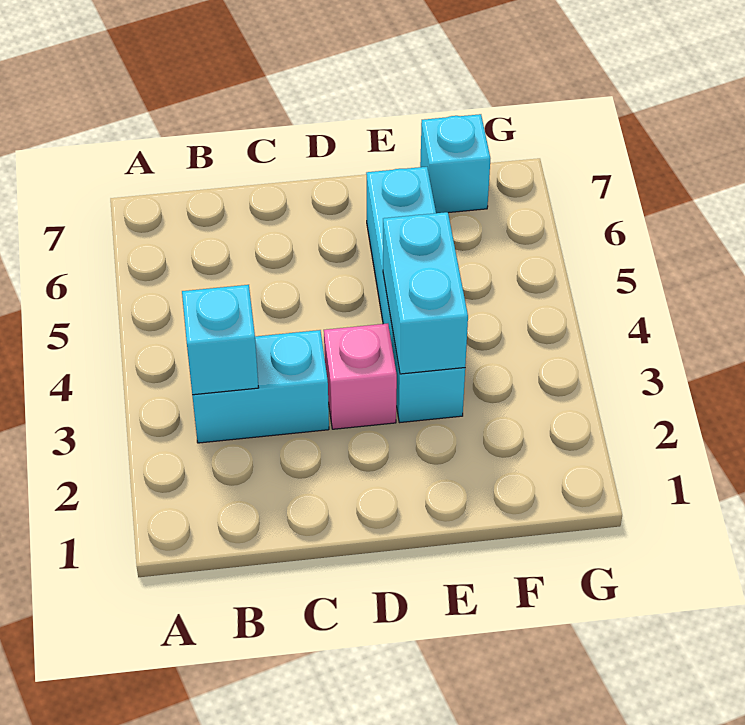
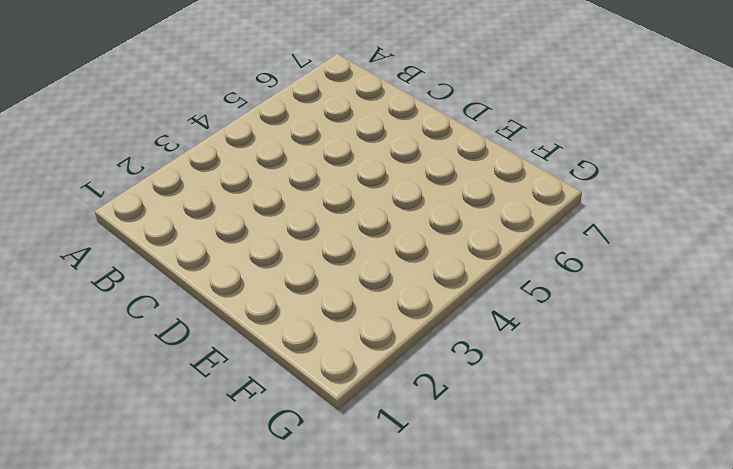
none -> cyan brick B3:C3 level 1
none -> pink brick D3 level 1

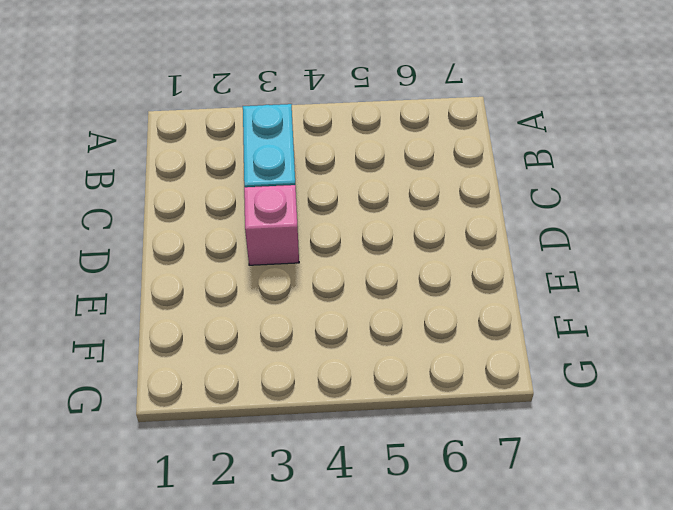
none -> cyan brick E3:E6 level 1
none -> cyan brick F7 level 1

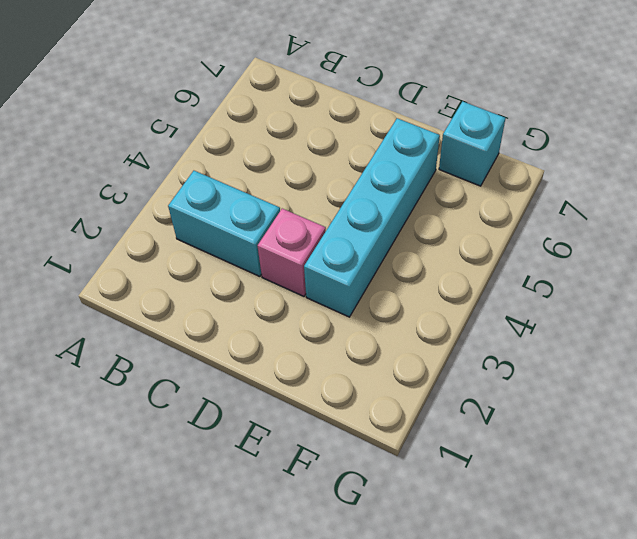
none -> cyan brick B3 level 2
none -> cyan brick E3:E4 level 2

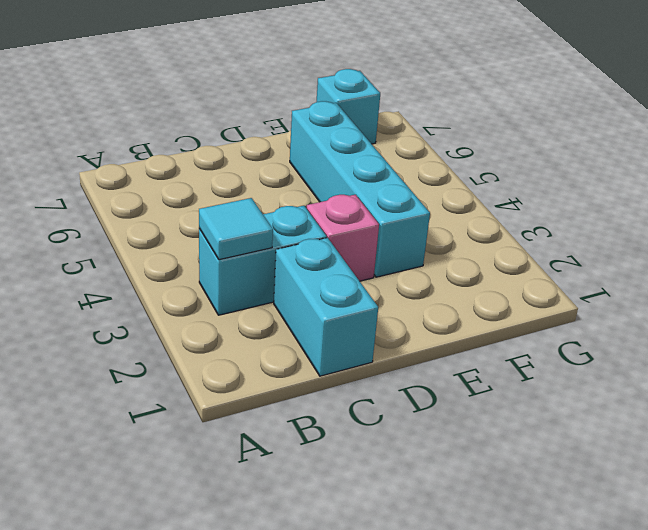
cyan tile B3 level 2 -> cyan brick B3 level 2
cyan brick C1:C2 level 1 -> cyan brick E3:E4 level 2

